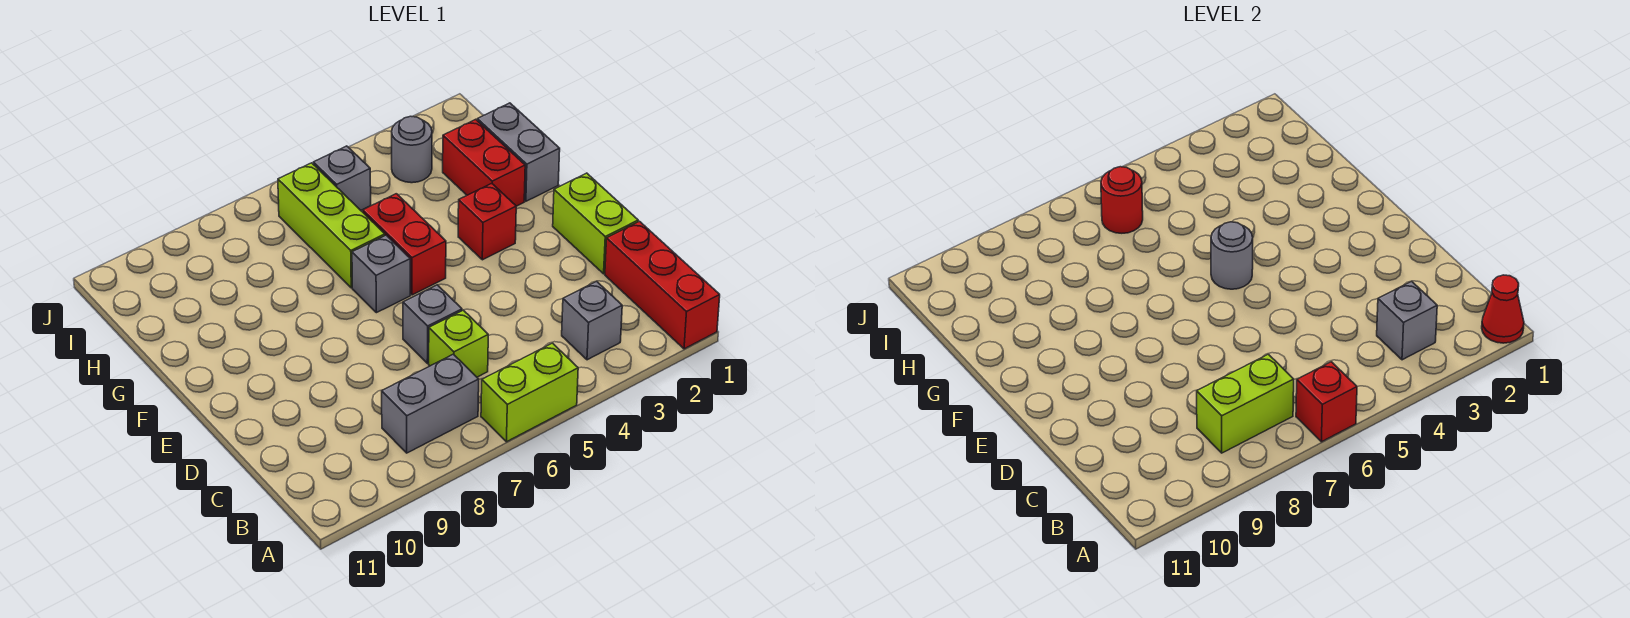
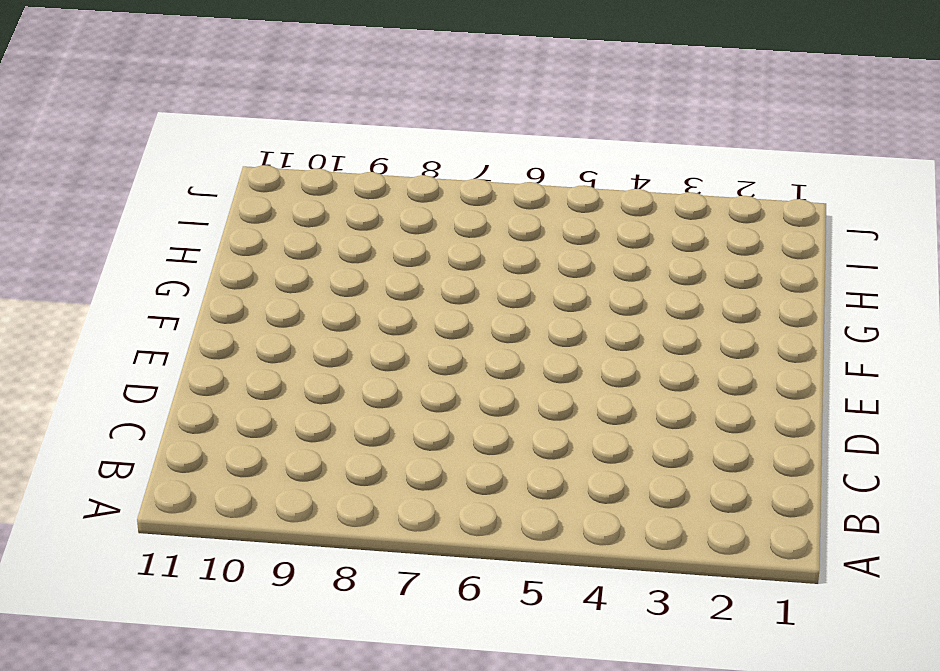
none -> red brick A1:C1 level 1
none -> lime brick A5:A6 level 1
none -> grey brick B3 level 1

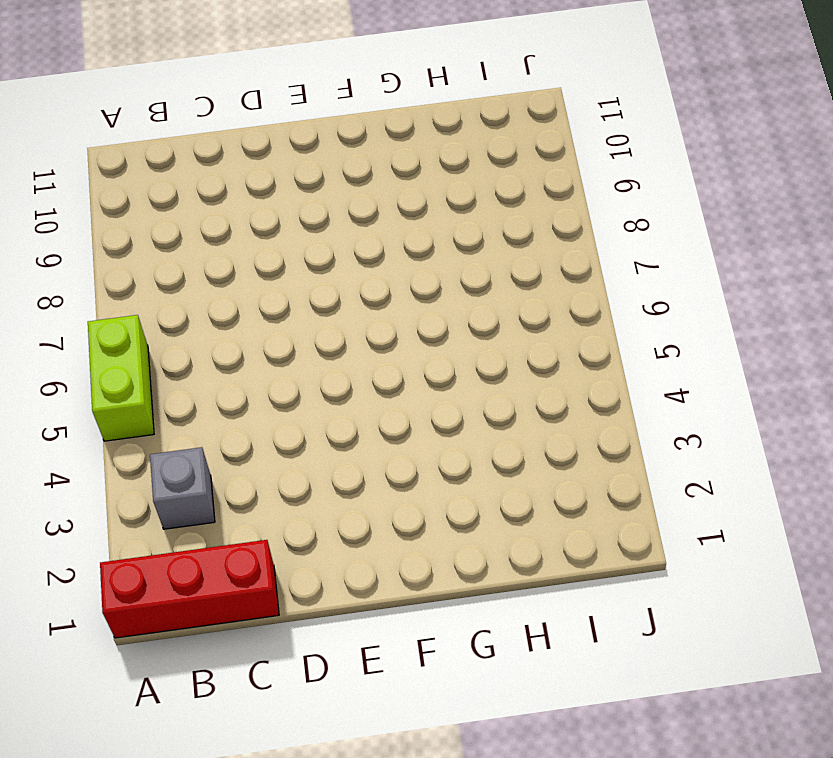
none -> grey brick B7:B8 level 1
none -> lime brick C6 level 1
none -> lime brick D1:E1 level 1

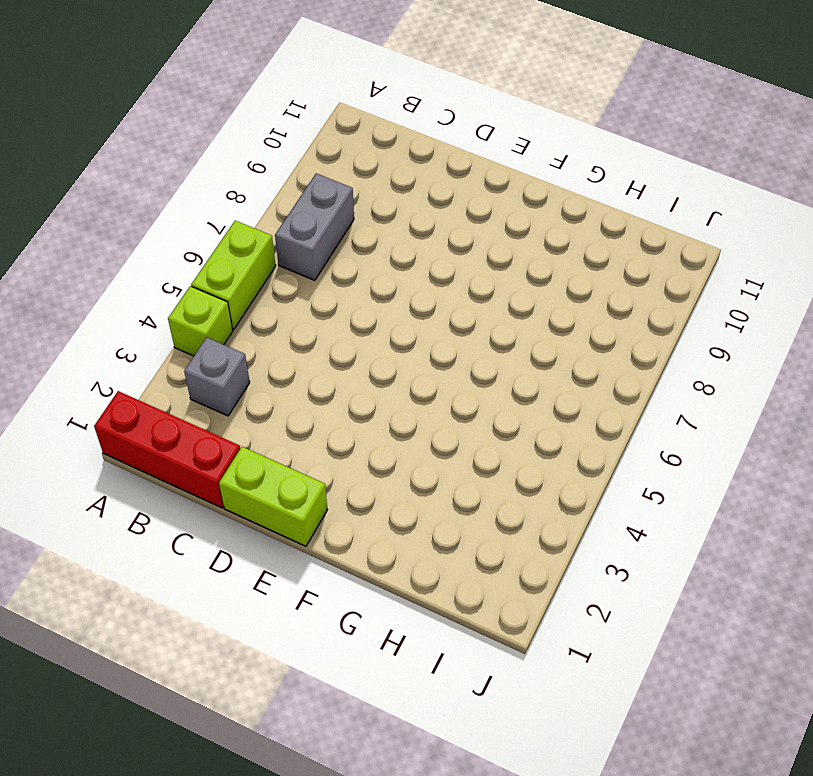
lime brick A4 level 1 -> lime brick C6 level 1
none -> grey brick D6 level 1
none -> red brick F3 level 1
none -> red brick F5:G5 level 1

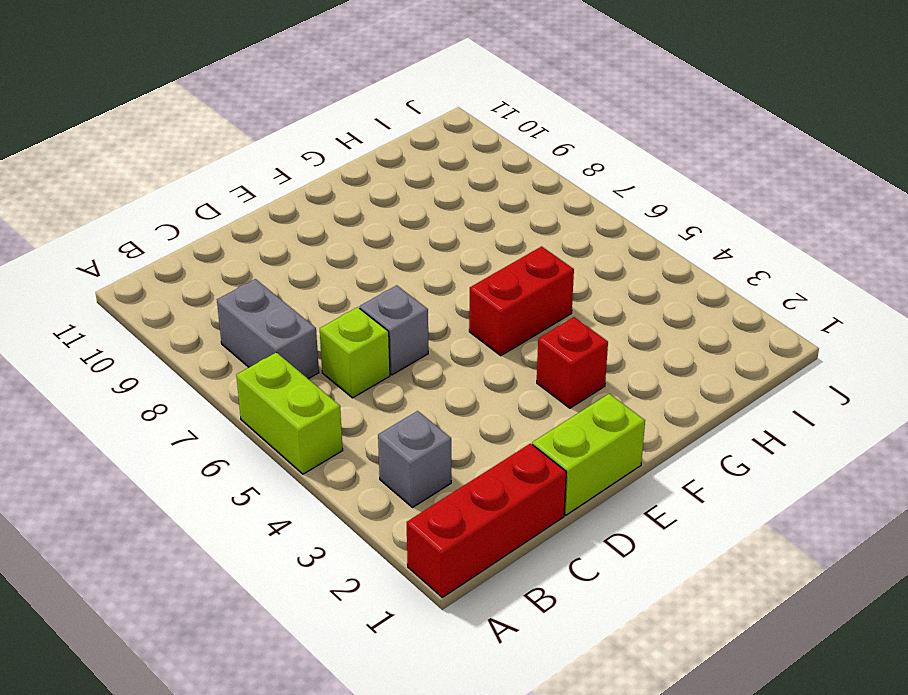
none -> grey brick F6 level 1
none -> grey brick G1:H1 level 1
none -> red brick G2:H2 level 1

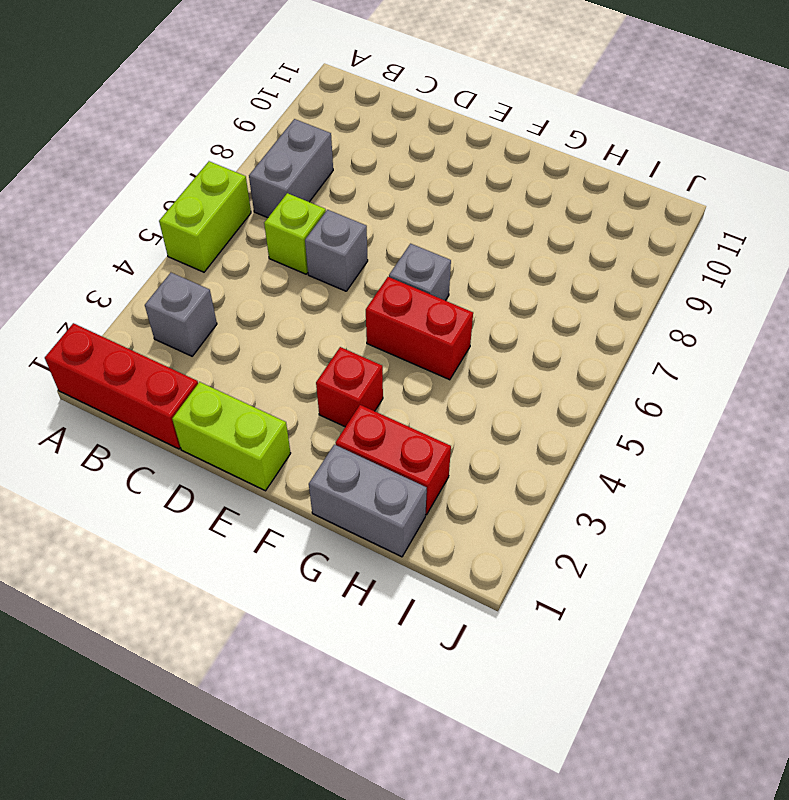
none -> lime brick G6:I6 level 1
none -> grey round brick I3 level 1
none -> grey brick I5 level 1

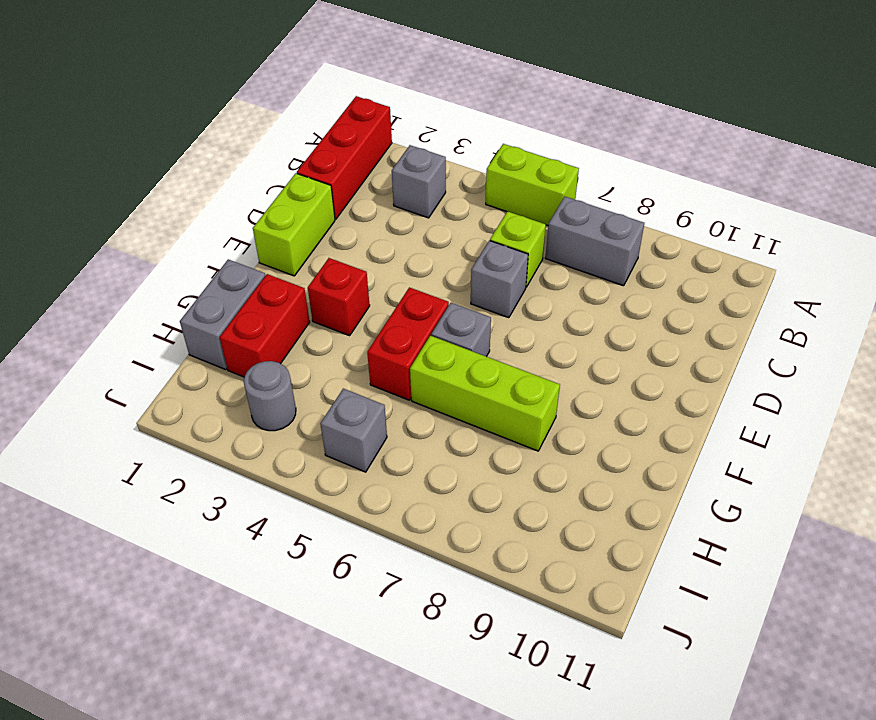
lime brick G6:G8 level 1 -> lime brick G6:I6 level 1
none -> red cone A1 level 2
none -> red brick A6 level 2
none -> grey brick B3 level 2

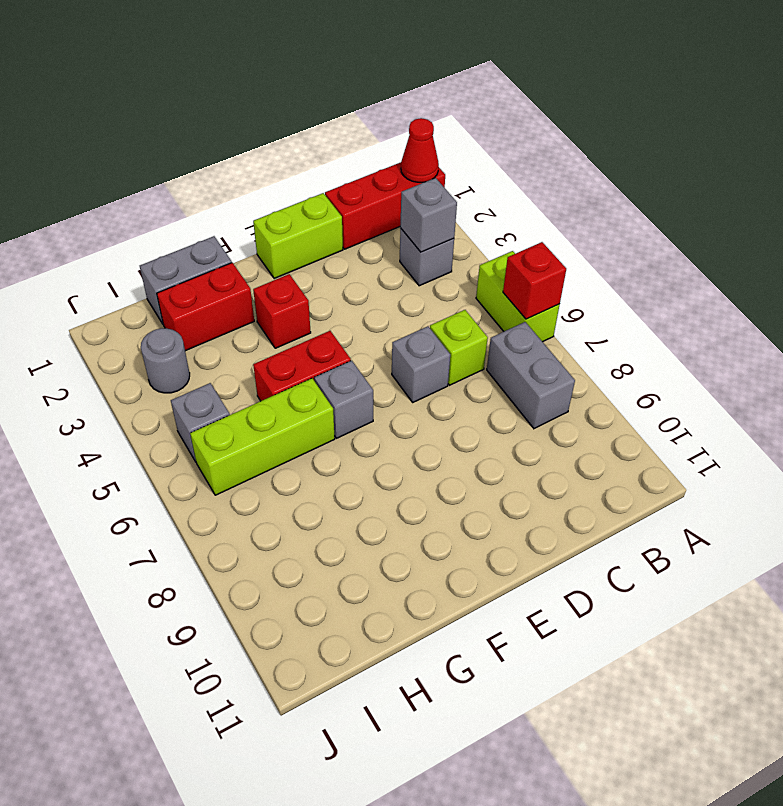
none -> lime brick B7:B8 level 2
none -> grey round brick F5 level 2
none -> red round brick I6 level 2

